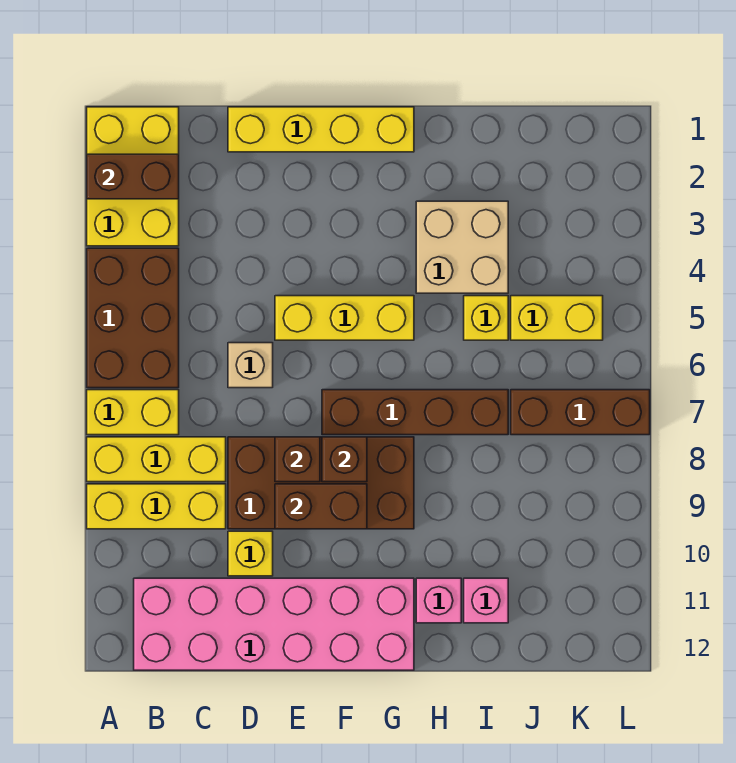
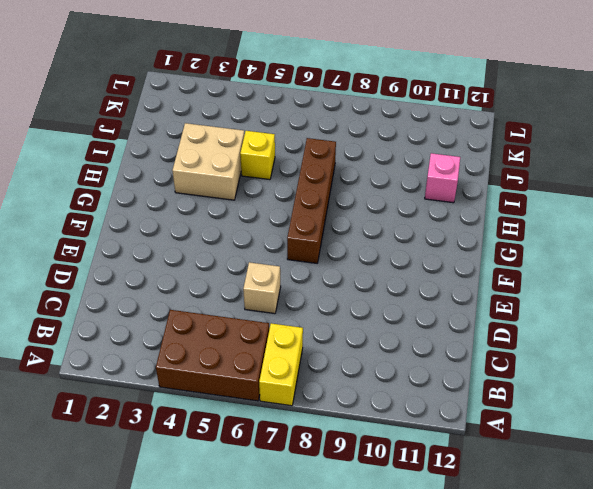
none -> yellow brick A1:B3 level 1
none -> yellow brick A8:C8 level 1
none -> yellow brick A9:C9 level 1

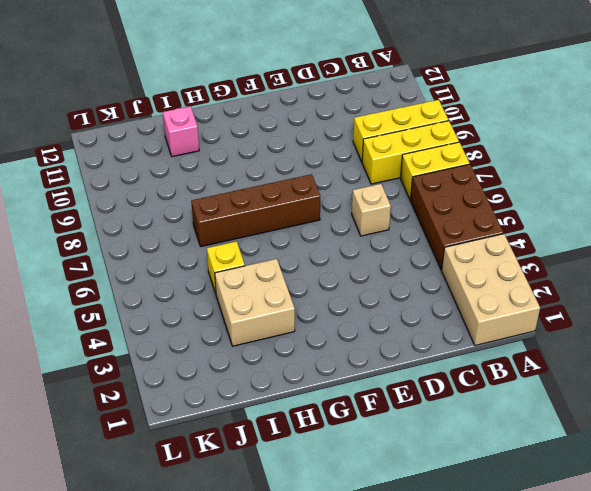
tan brick A1:B3 level 1 -> yellow brick A1:B3 level 1
none -> pink brick B11:G12 level 1
none -> yellow brick D1:G1 level 1
none -> brown brick D8:G9 level 1

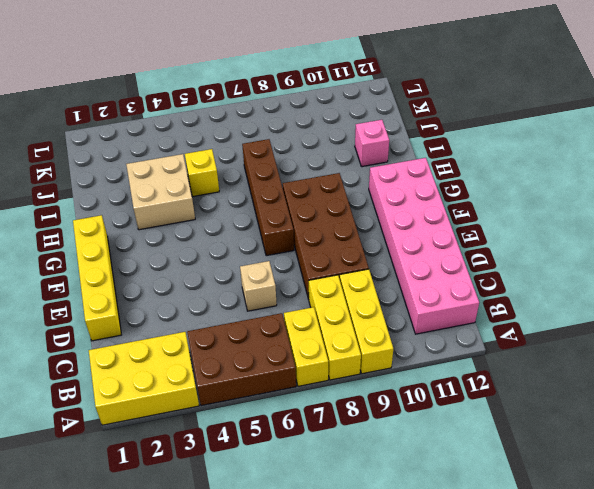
none -> yellow brick D10 level 1
none -> yellow brick E5:G5 level 1
none -> pink brick H11 level 1

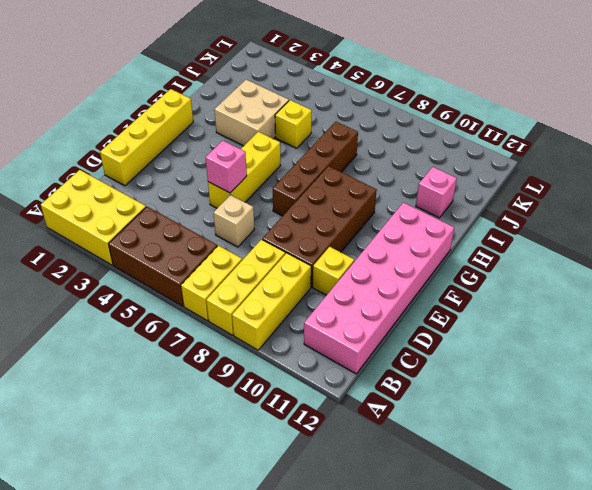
pink brick E5 level 2 -> pink brick H11 level 1
none -> yellow brick J5:K5 level 1
none -> brown brick J7:L7 level 1
none -> brown brick A2:B2 level 2

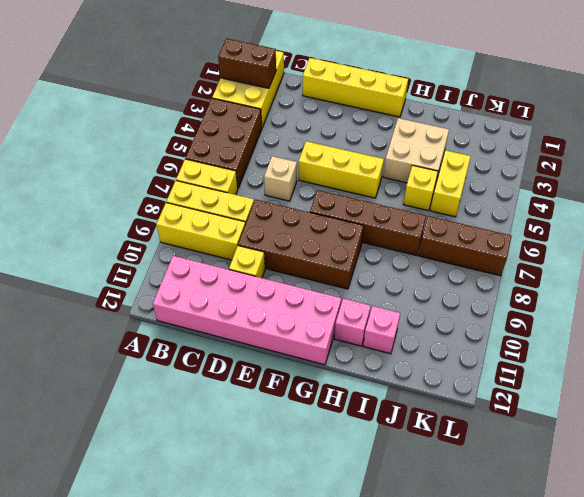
yellow brick J4:J5 level 1 -> yellow brick J5:K5 level 1
none -> brown brick E8 level 2
none -> brown brick E9:F9 level 2
none -> brown brick F8 level 2

